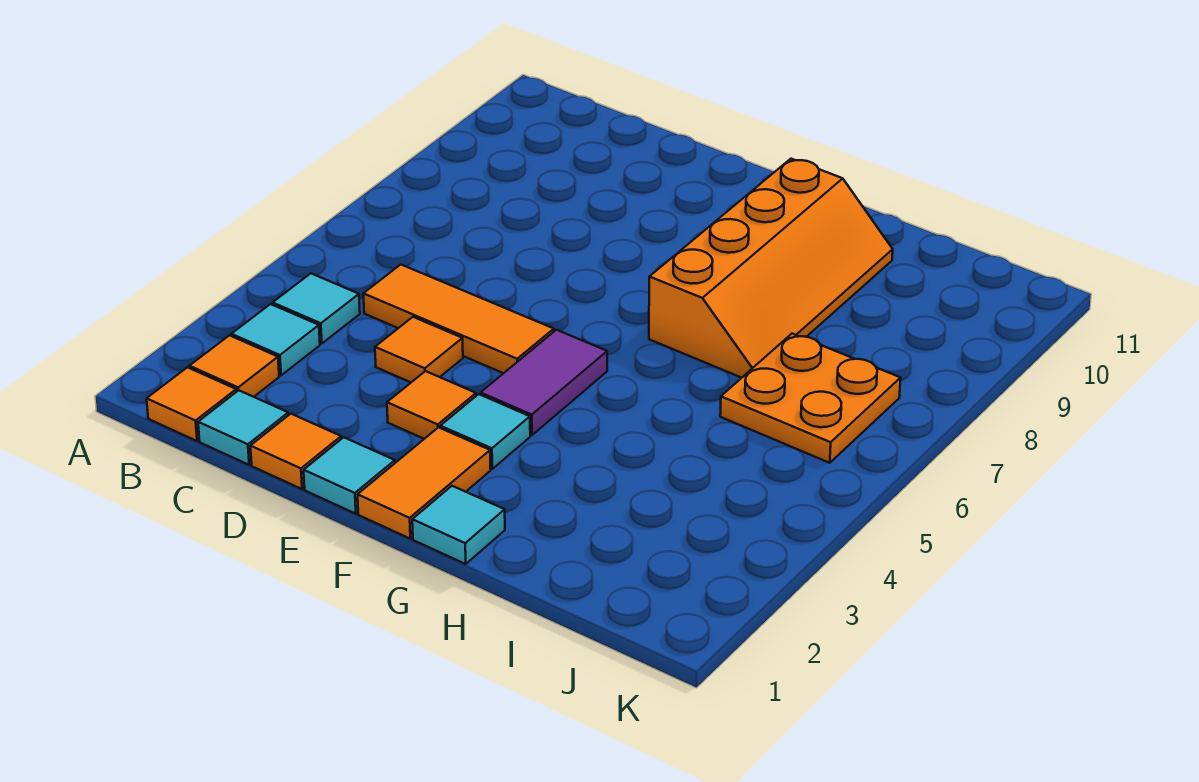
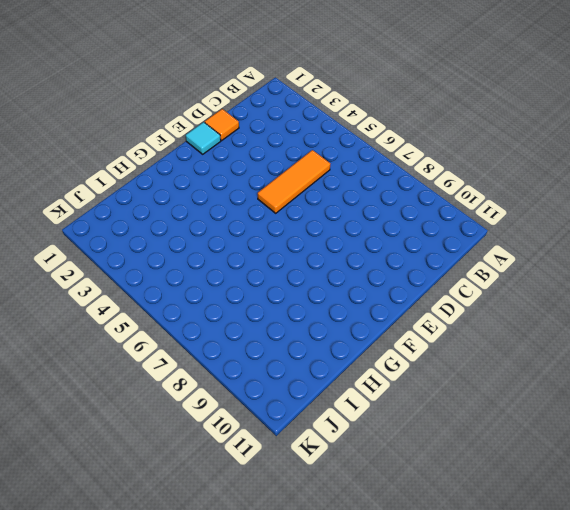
none -> orange tile B1 level 1
none -> orange tile B2 level 1
none -> cyan tile B3 level 1

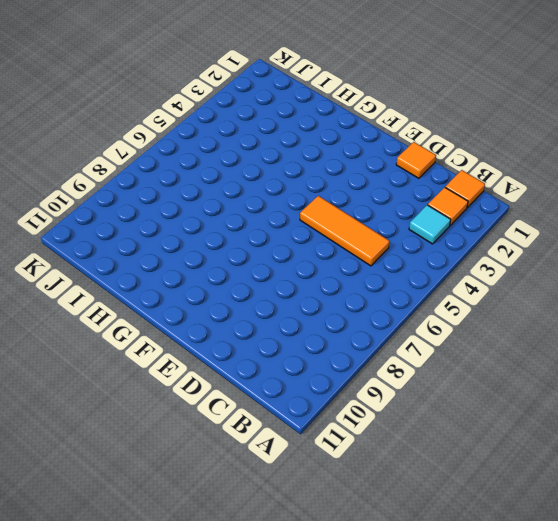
none -> cyan tile B4 level 1
none -> cyan tile C1 level 1
none -> orange tile D4 level 1

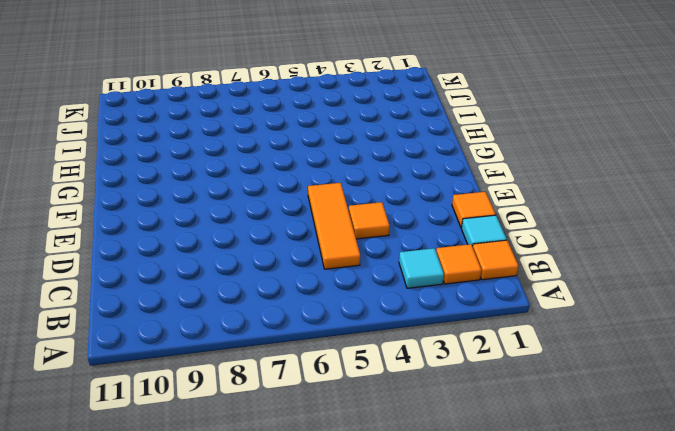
none -> cyan tile B4 level 1
none -> cyan tile E1 level 1
none -> orange tile E3 level 1

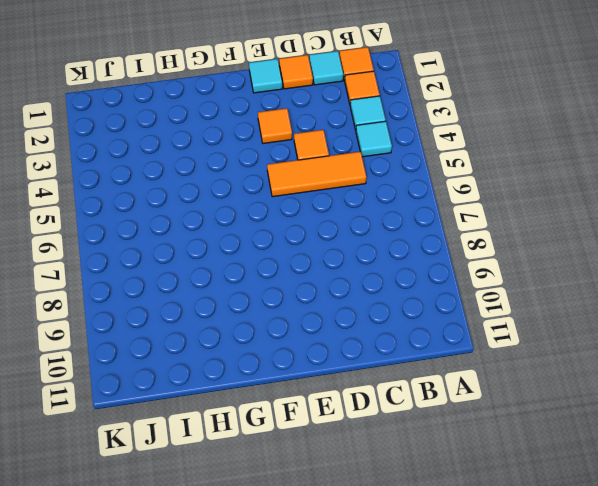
none -> orange tile F1:F2 level 1
none -> cyan tile F3 level 1
none -> purple tile F4:F5 level 1

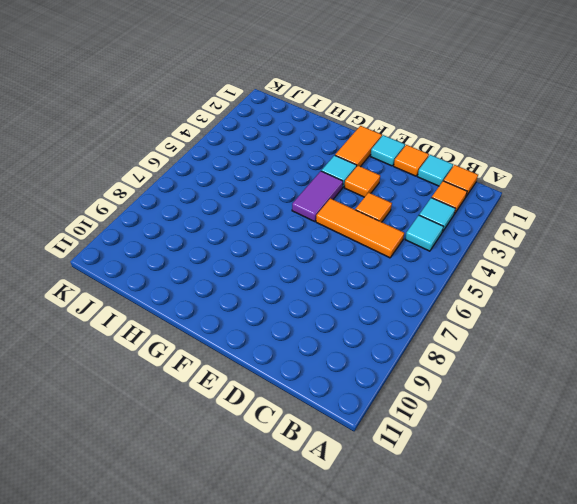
none -> cyan tile G1 level 1
none -> orange slope G7:H10 level 1 top G
none -> orange plate I6:J7 level 1

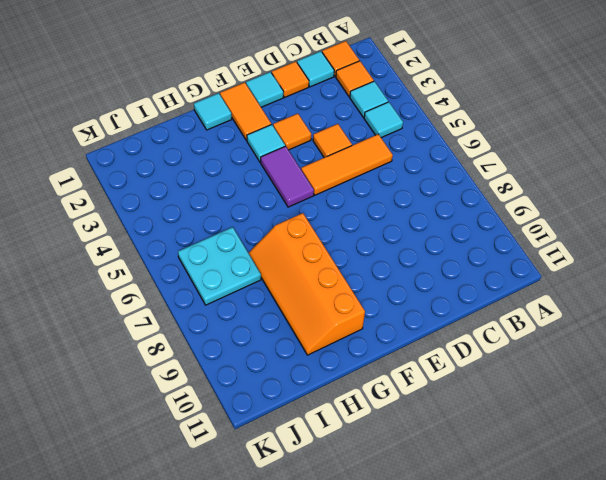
cyan plate I6:J7 level 1 -> orange plate I6:J7 level 1

